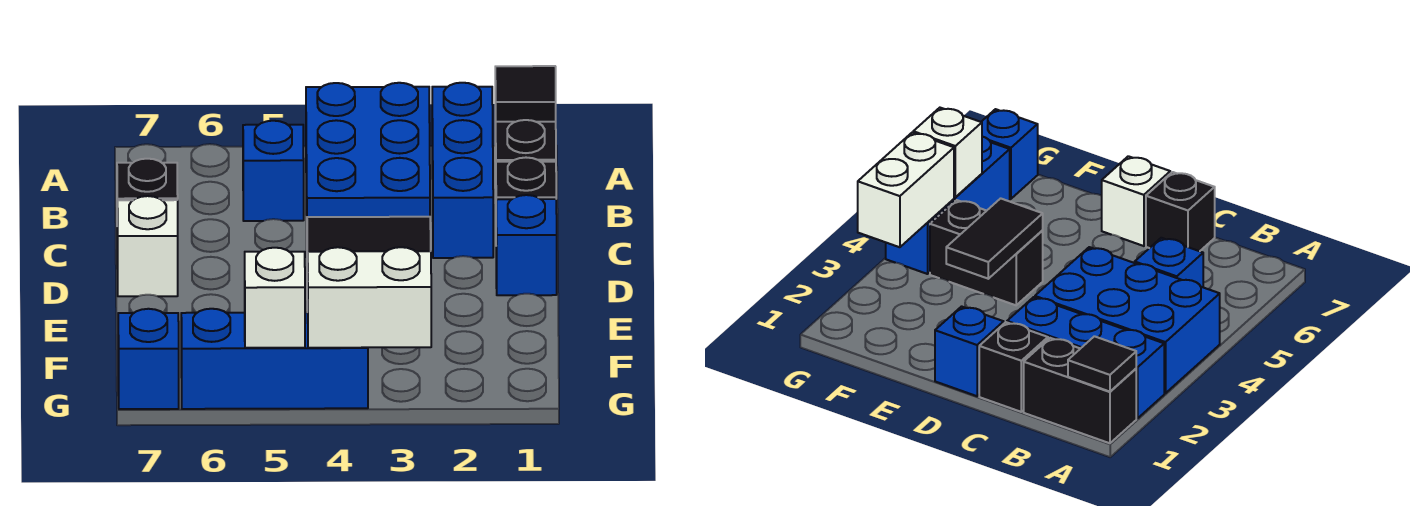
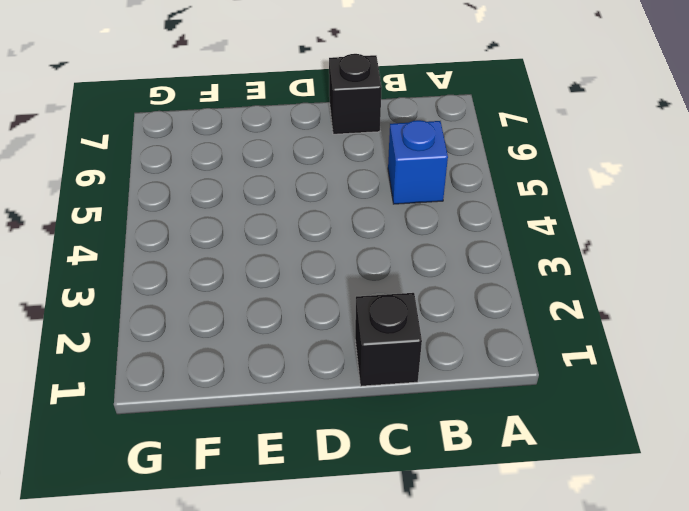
none -> black brick A1:B1 level 1
none -> blue brick A2:C2 level 1
none -> blue brick A3:C4 level 1

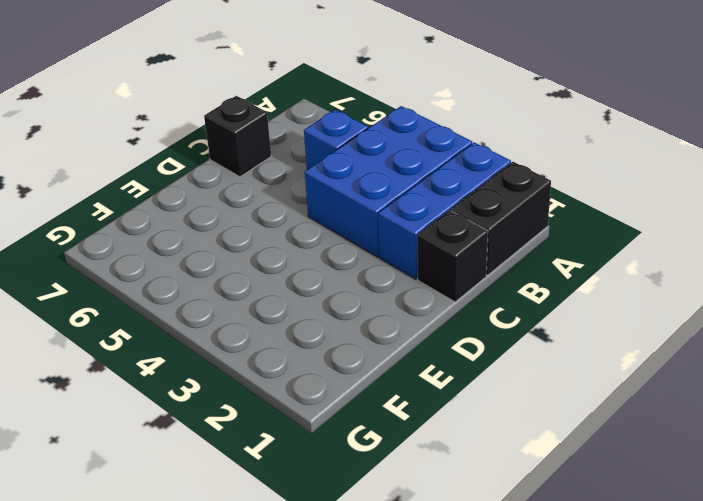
none -> blue brick D1 level 1
none -> white brick D7 level 1
none -> black brick E4:F4 level 1

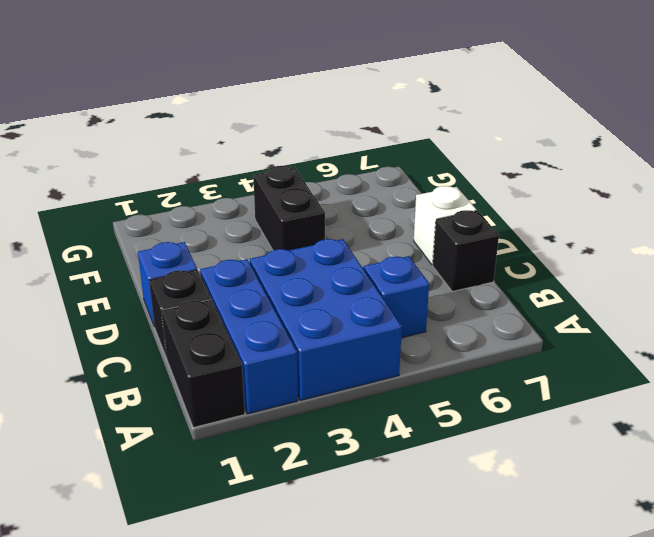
none -> blue brick G4:G6 level 1
none -> blue brick G7 level 1
none -> black tile A1 level 2

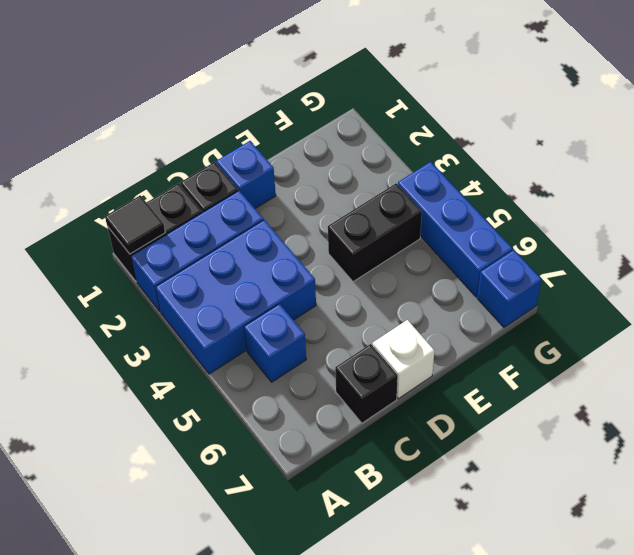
none -> black tile E3:E4 level 2
none -> white brick G3:G4 level 2
none -> white brick G5 level 2

